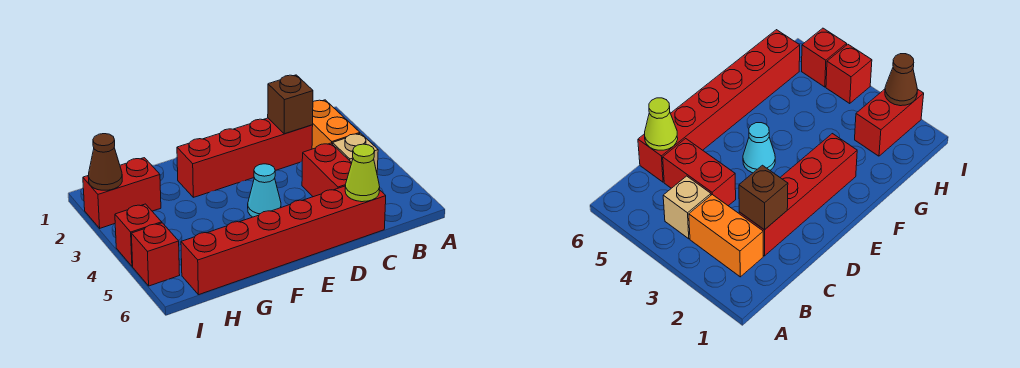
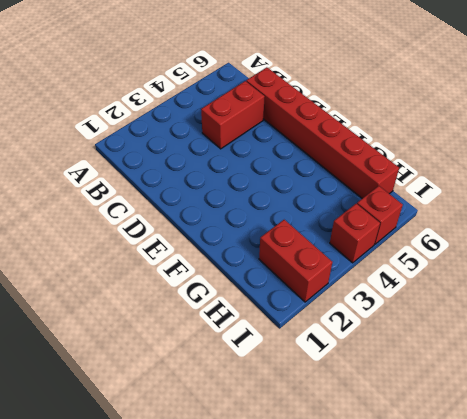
none -> orange brick B2:B3 level 1
none -> tan brick B4 level 1
none -> red brick C2:F2 level 1

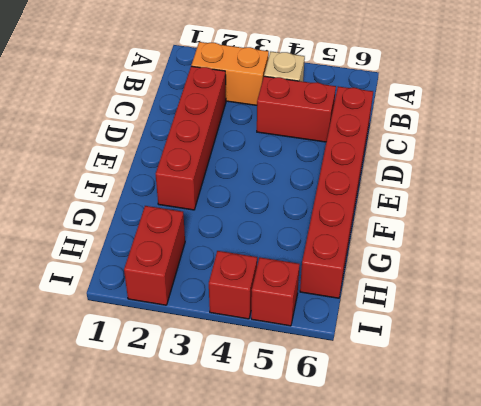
none -> cyan cone E4 level 1
none -> brown brick C2 level 2
none -> lime cone C6 level 2

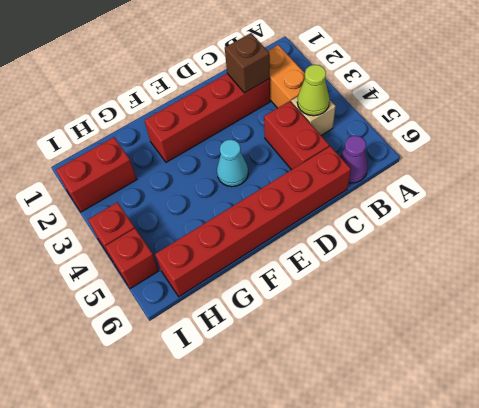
lime cone B4 level 2 -> lime cone C6 level 2
purple cone B6 level 1 -> none
none -> brown cone I2 level 2

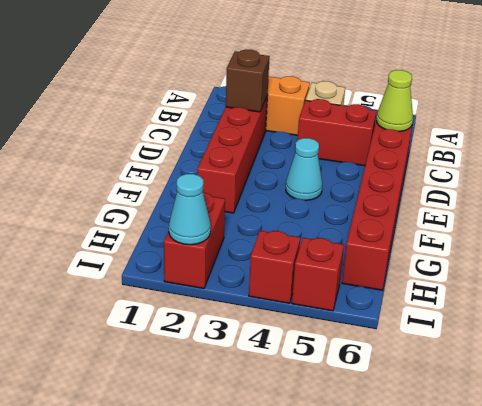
cyan cone I2 level 2 -> brown cone I2 level 2

